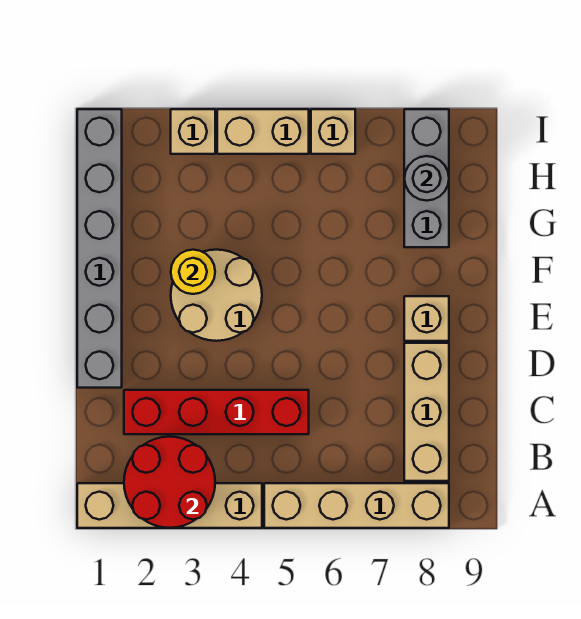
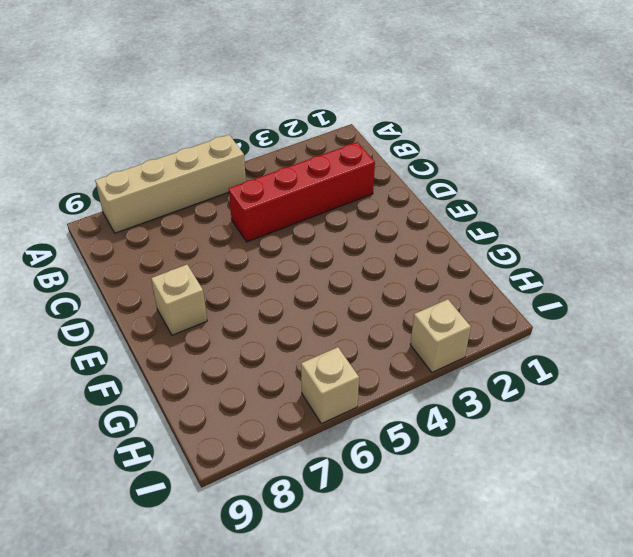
none -> tan brick A1:A4 level 1
none -> tan brick B8:D8 level 1
none -> grey brick D1:I1 level 1

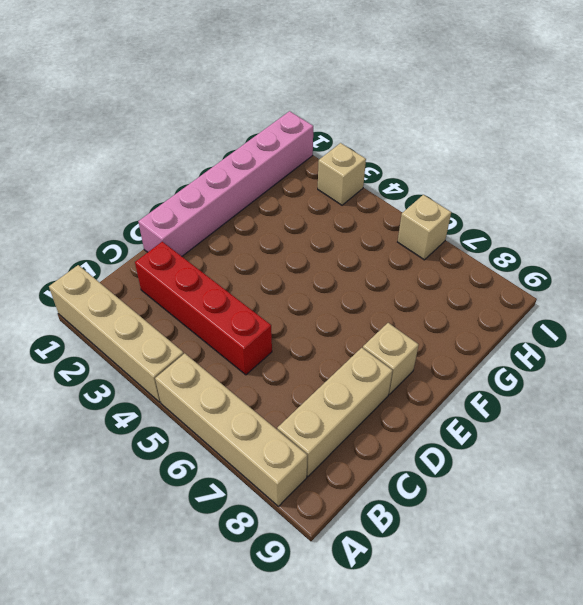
pink brick D1:I1 level 1 -> grey brick D1:I1 level 1
none -> tan round brick E3:F4 level 1
none -> grey brick G8:I8 level 1
none -> tan brick I4:I5 level 1

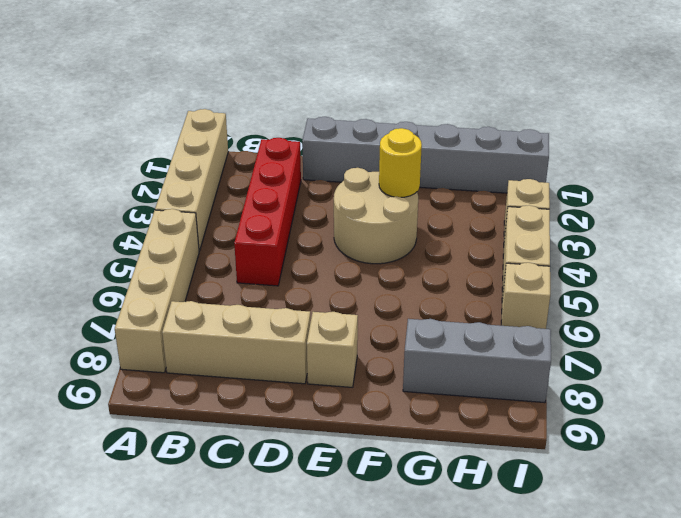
none -> red round brick A2:B3 level 2
none -> grey round brick H8 level 2

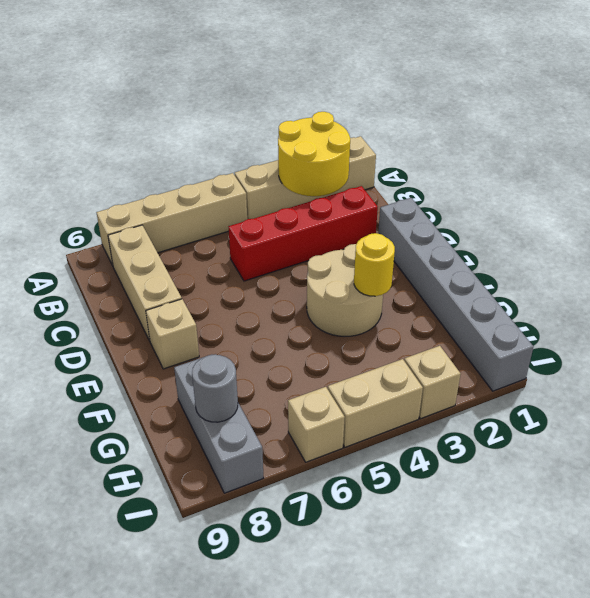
yellow round brick A2:B3 level 2 -> red round brick A2:B3 level 2

